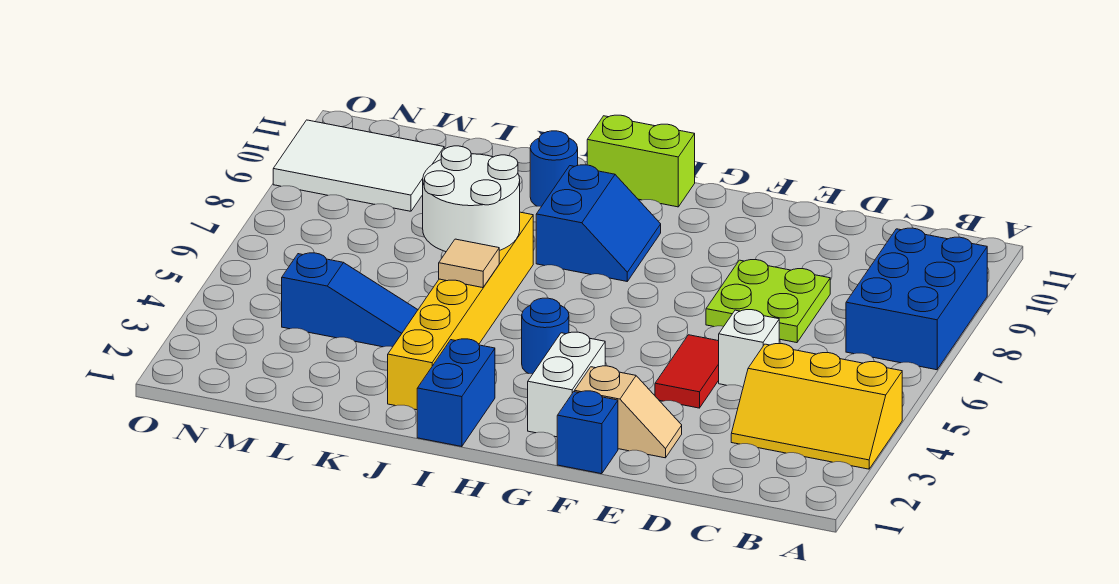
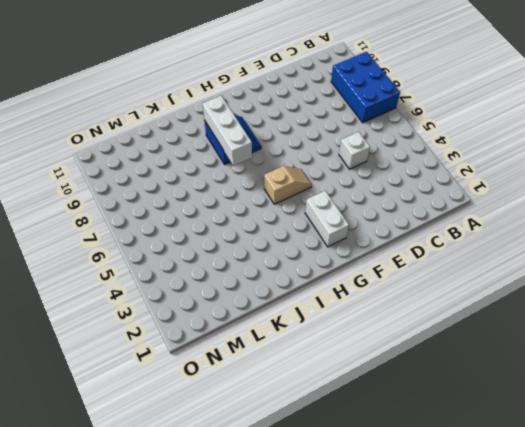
tan slope G5:H5 level 1 top H -> tan slope E2:F2 level 1 top F
white brick I7:I9 level 2 -> none
none -> yellow slope A3:C4 level 1 top 4
none -> lime plate D7:E8 level 1
none -> red tile E4:E5 level 1

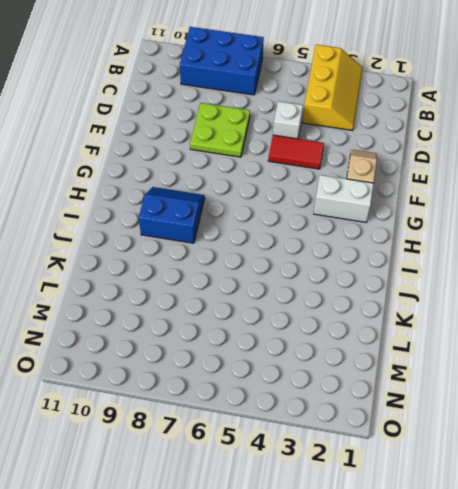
none -> blue brick F1 level 1
none -> blue round brick H4 level 1
none -> lime brick H11:I11 level 1

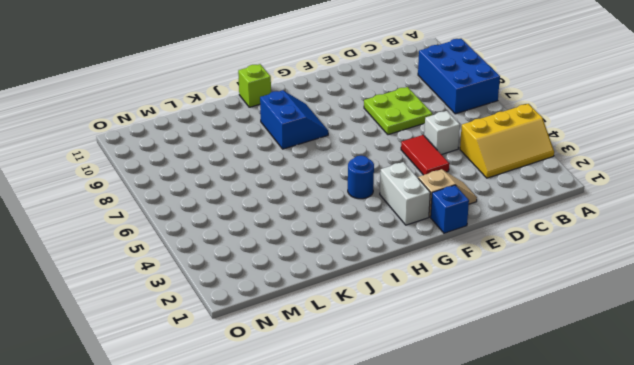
lime brick I11 level 1 -> lime brick H11:I11 level 1
none -> blue brick I1:I2 level 1
none -> yellow brick J2:J7 level 1
none -> blue round brick J10 level 1

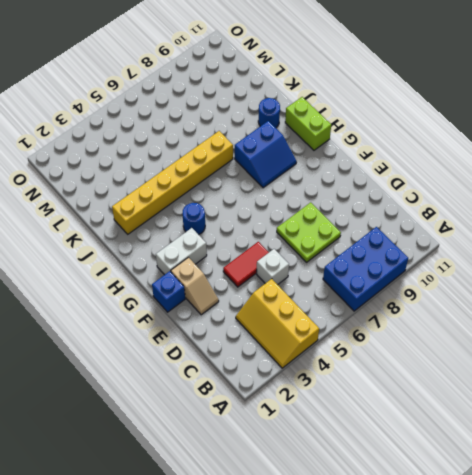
none -> blue brick I1:I2 level 1
none -> blue slope K4:M4 level 1 top M
none -> white tile M9:O10 level 1

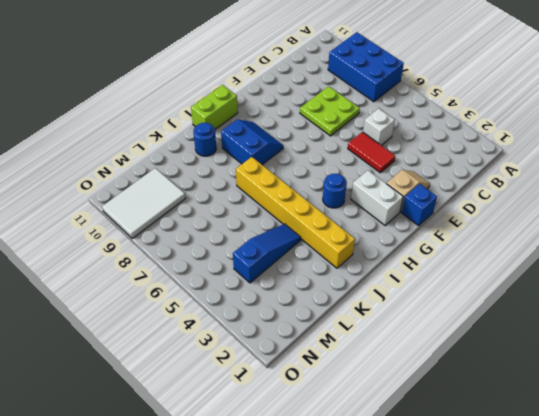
none -> yellow slope A3:C4 level 1 top 4
none -> blue brick I1:I2 level 1
none -> tan tile J5 level 2

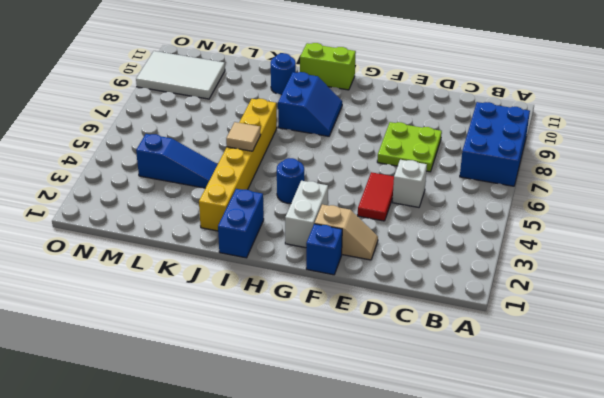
none -> yellow slope A3:C4 level 1 top 4
none -> white round brick J6:K7 level 2

